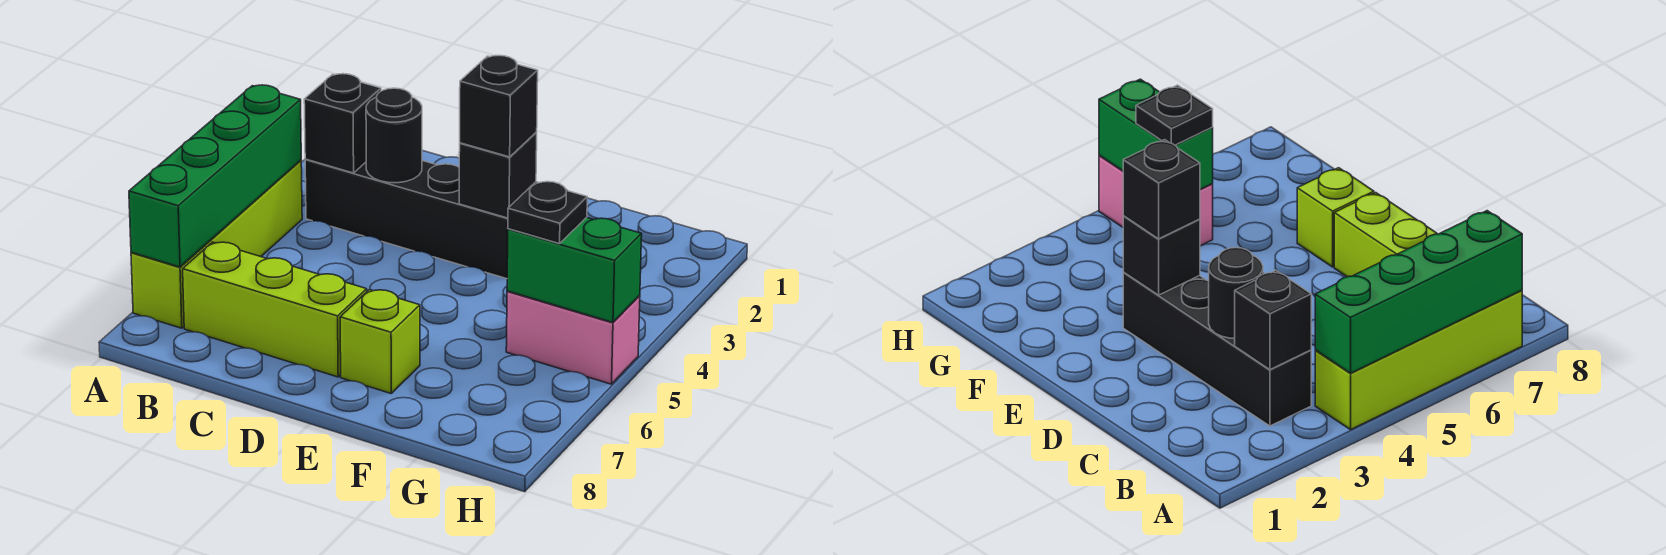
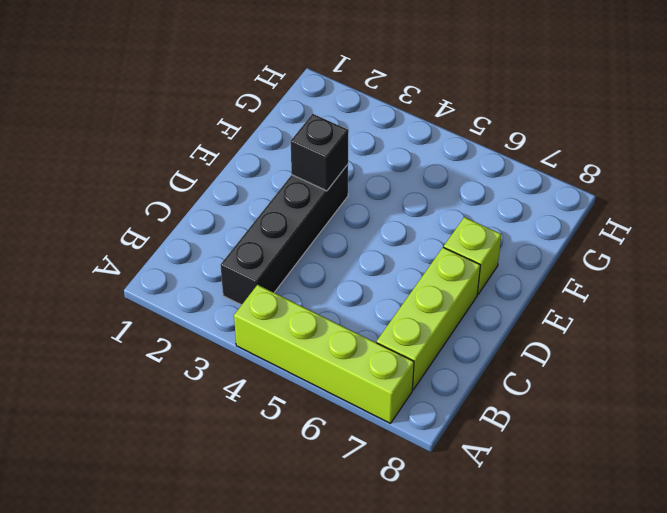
none -> pink brick G5:H5 level 1
none -> green brick A4:A7 level 2
none -> black brick B3 level 2

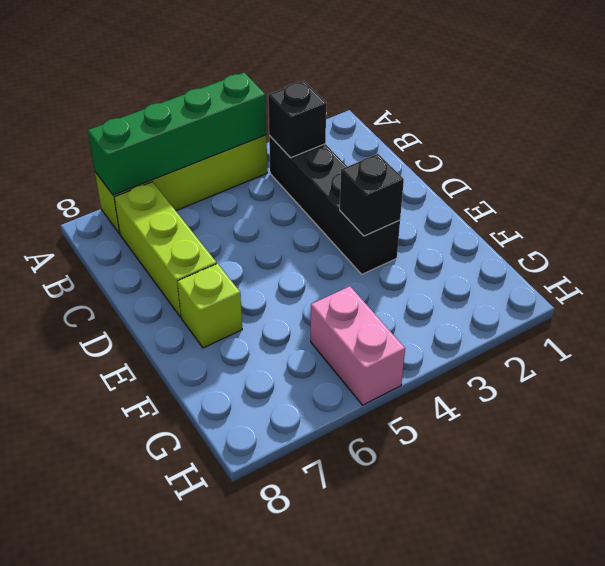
none -> black round brick C3 level 2
none -> green brick G5:H5 level 2
none -> black brick E3 level 3

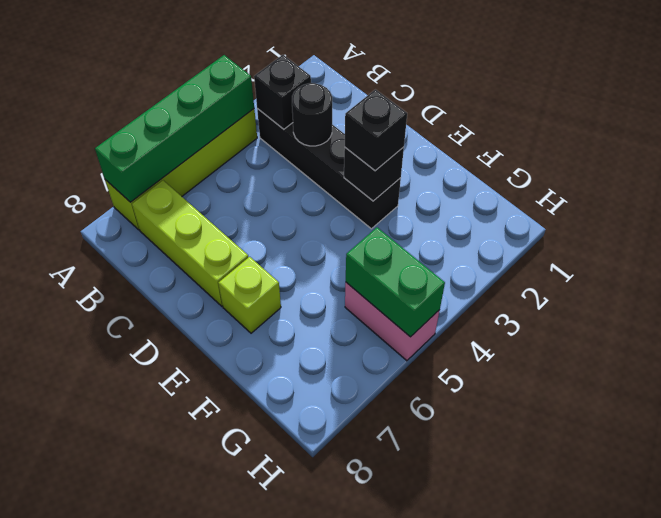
none -> black plate G5 level 3

